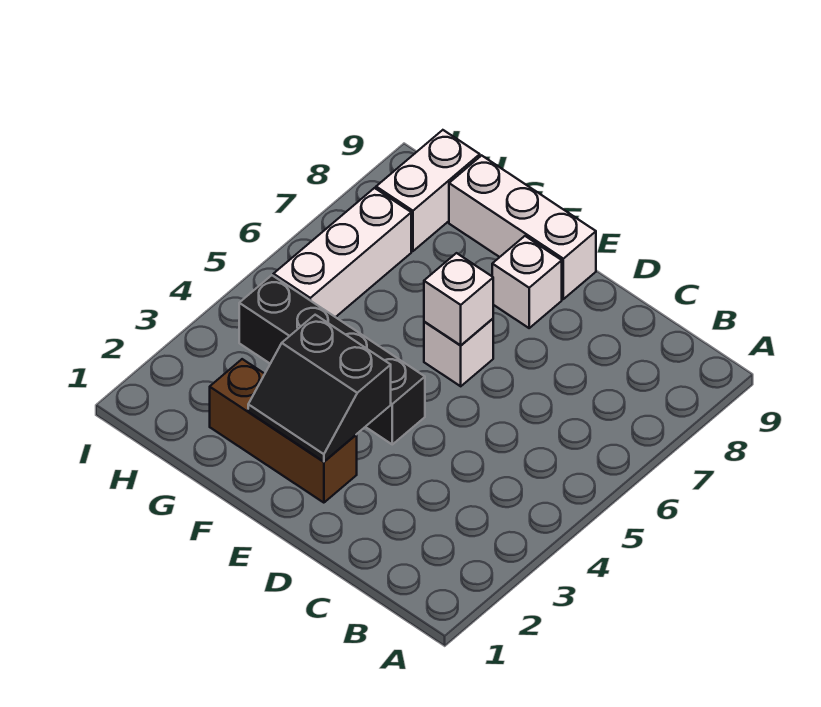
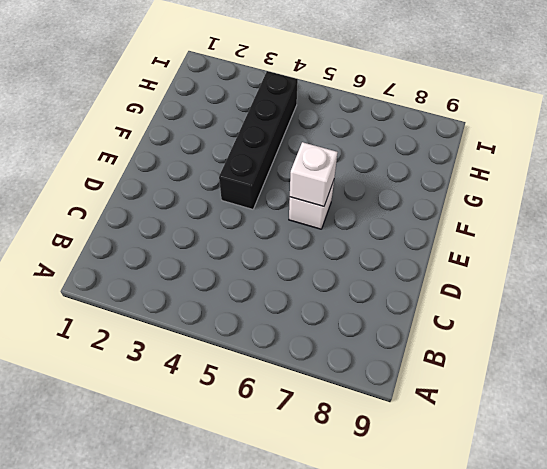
none -> brown brick E2:G2 level 1
none -> white brick E8 level 1

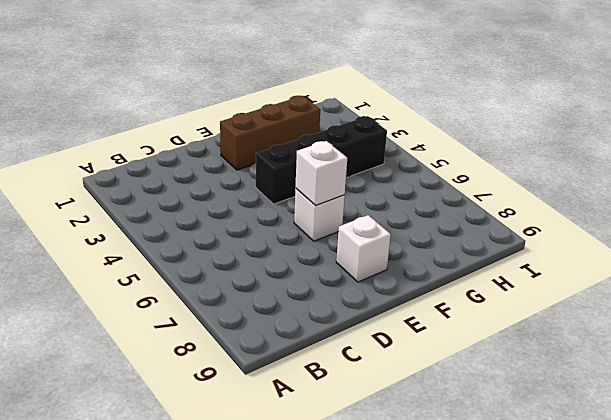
none -> white brick E9:G9 level 1
none -> white brick H5:H7 level 1

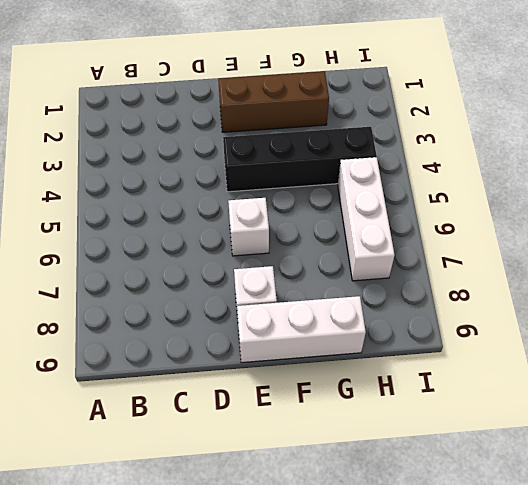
none -> white brick H8:H9 level 1
none -> black slope E2:F3 level 2 top 3

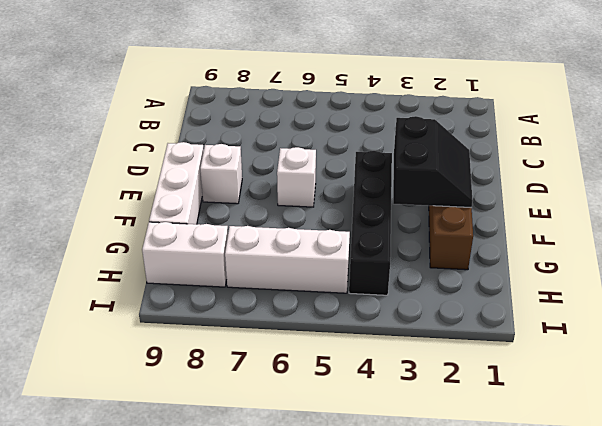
none -> white brick E6 level 2

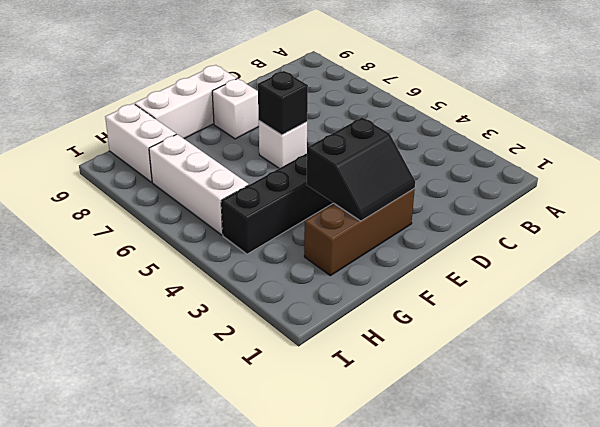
black brick E6 level 2 -> white brick E6 level 2

